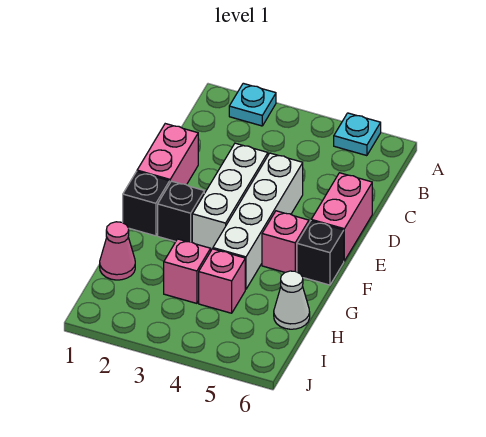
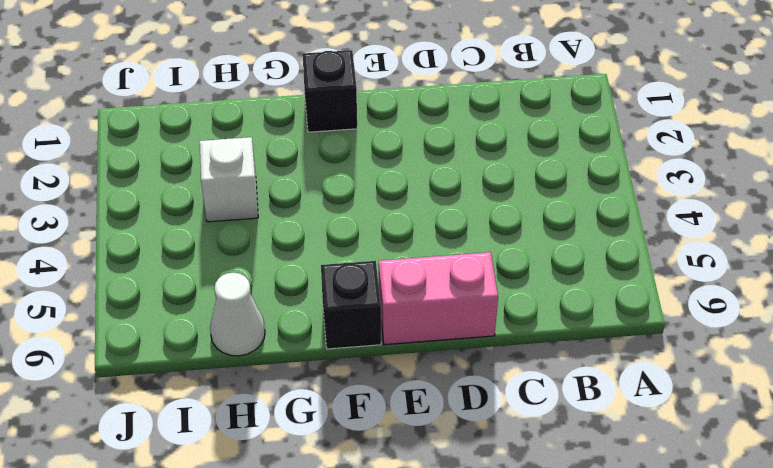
white brick H3 level 1 -> pink brick H3 level 1
none -> cyan plate A2 level 1
none -> cyan plate A5 level 1
none -> pink brick D1:E1 level 1

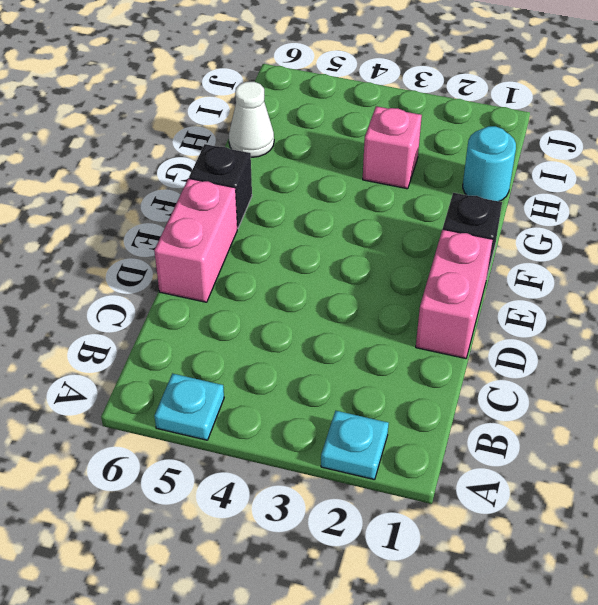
cyan round brick H1 level 1 -> pink cone H1 level 1
none -> white brick D3:F3 level 1
none -> white brick D4:G4 level 1
none -> black brick F2 level 1

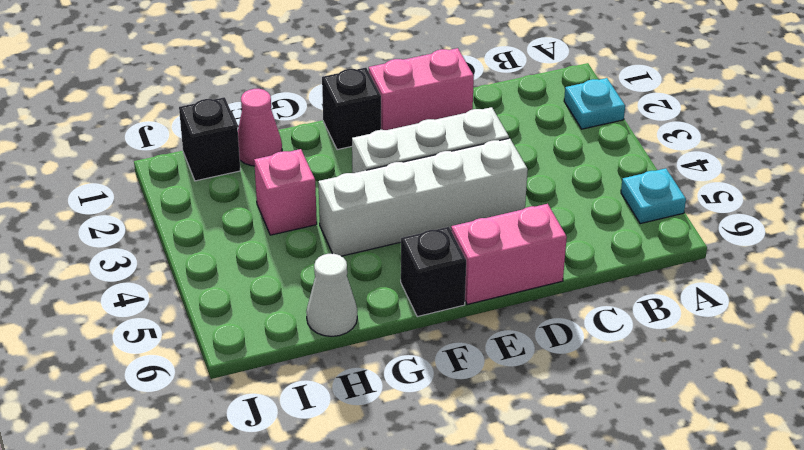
black brick I1 level 1 -> black brick F2 level 1
none -> pink brick F5 level 1
none -> pink brick H4 level 1

